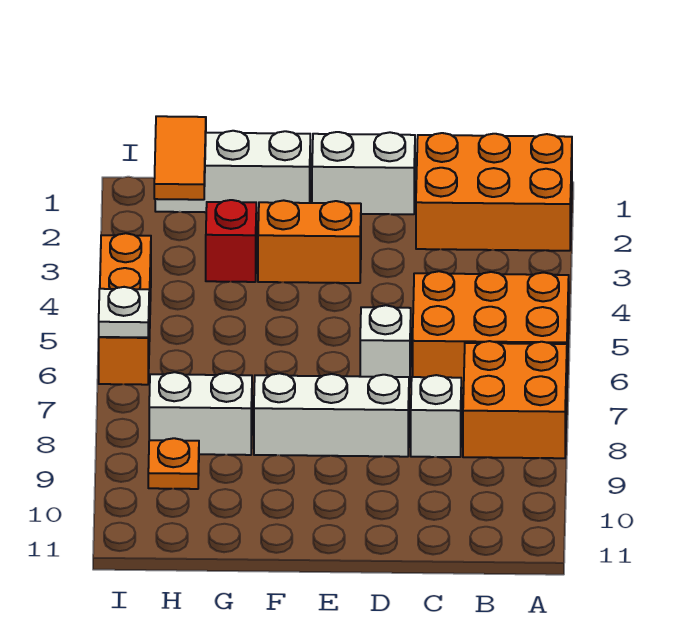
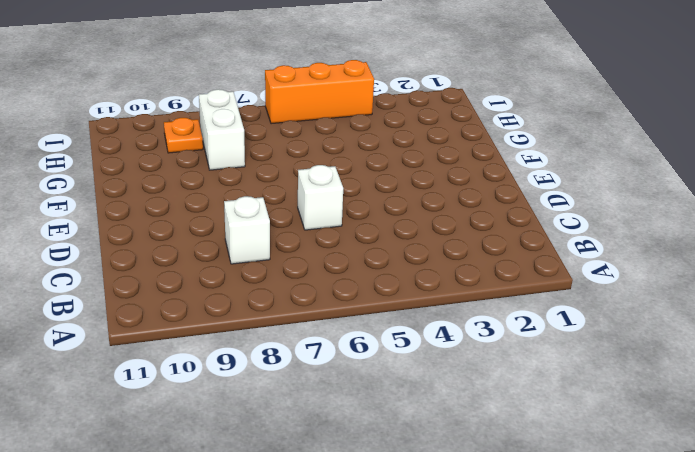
none -> orange brick A1:C2 level 1
none -> orange brick A5:C6 level 1
none -> orange brick A7:B8 level 1

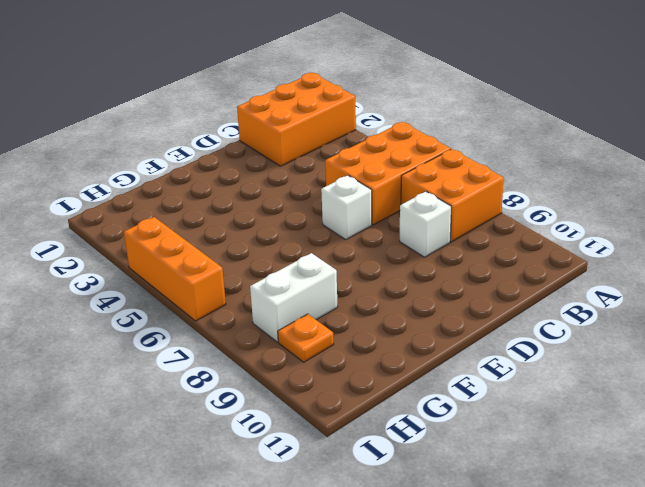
none -> white brick D1:E1 level 1
none -> white brick D8:F8 level 1
none -> orange brick E3:F3 level 1

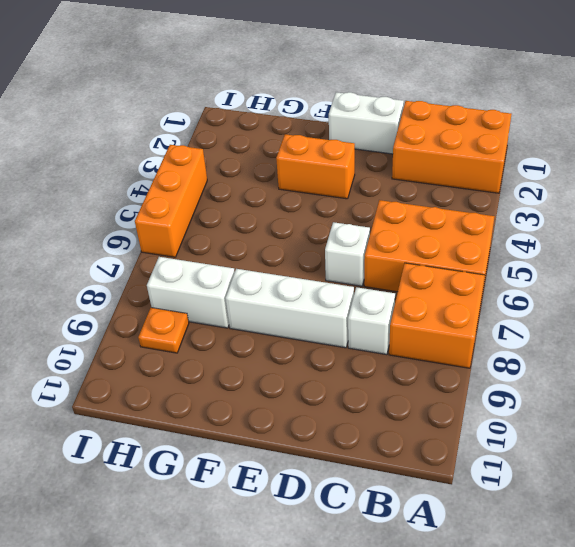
none -> white brick F1:H1 level 1
none -> red brick G3 level 1
none -> orange tile H1:H2 level 2

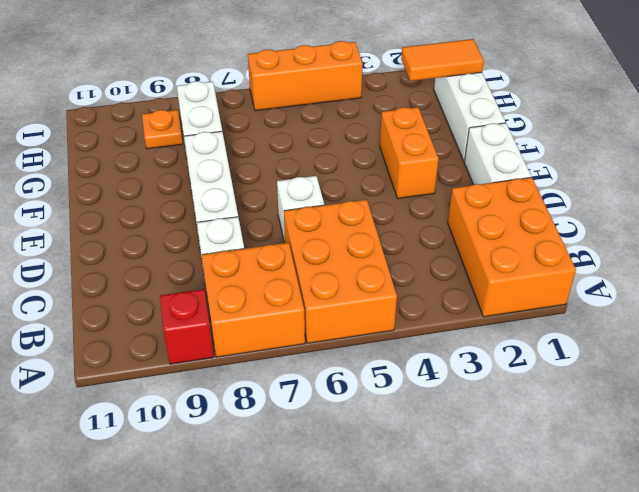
red brick A9 level 1 -> red brick G3 level 1
none -> white plate I6 level 2

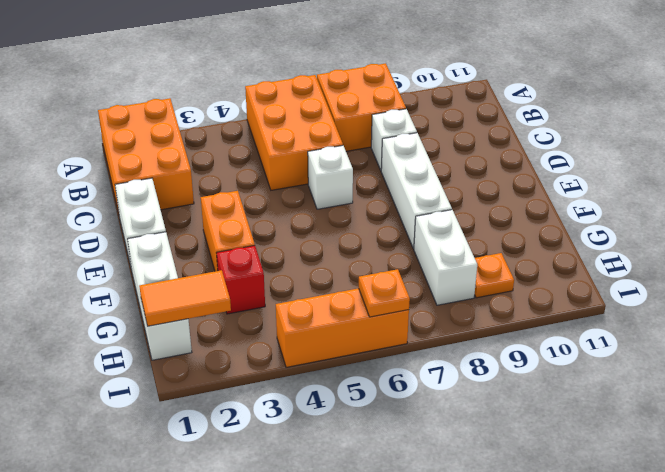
orange plate I6 level 2 -> white plate I6 level 2

